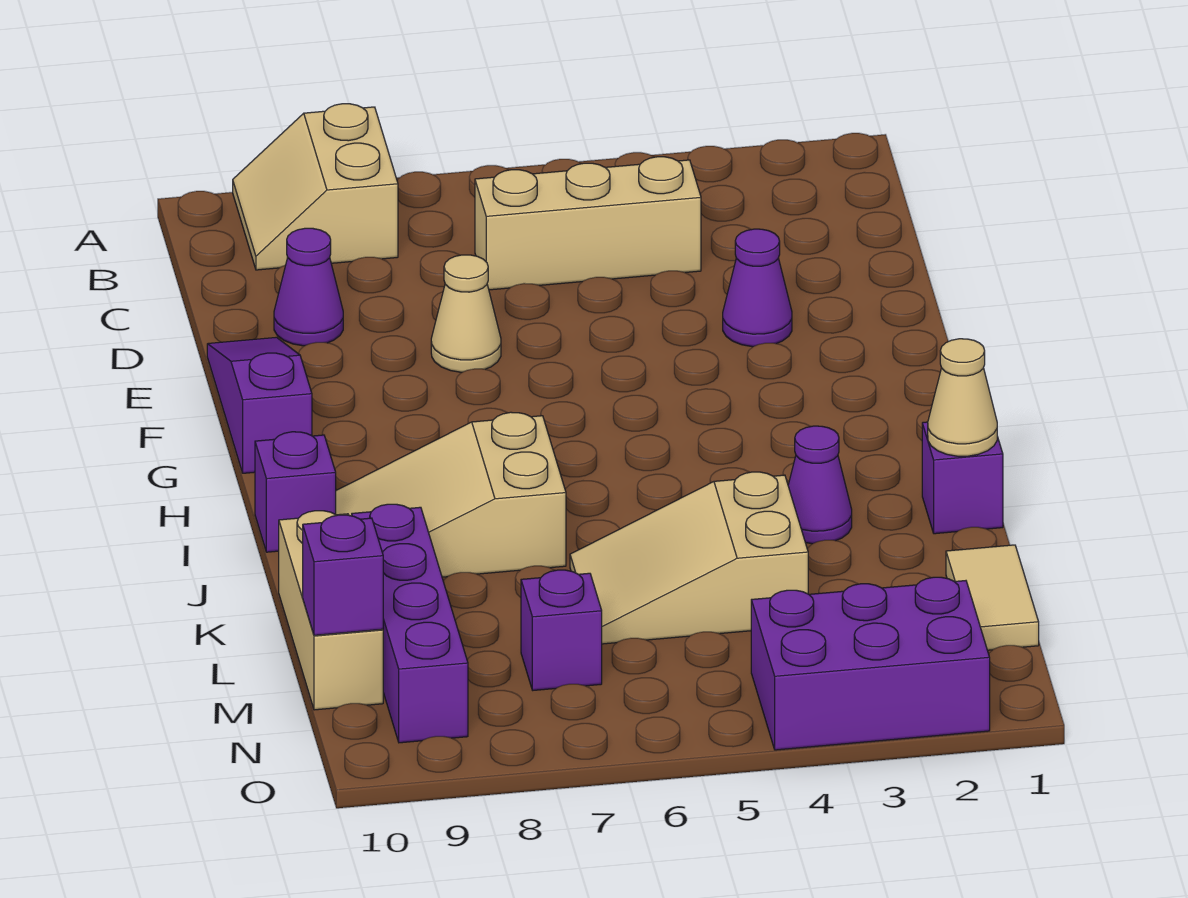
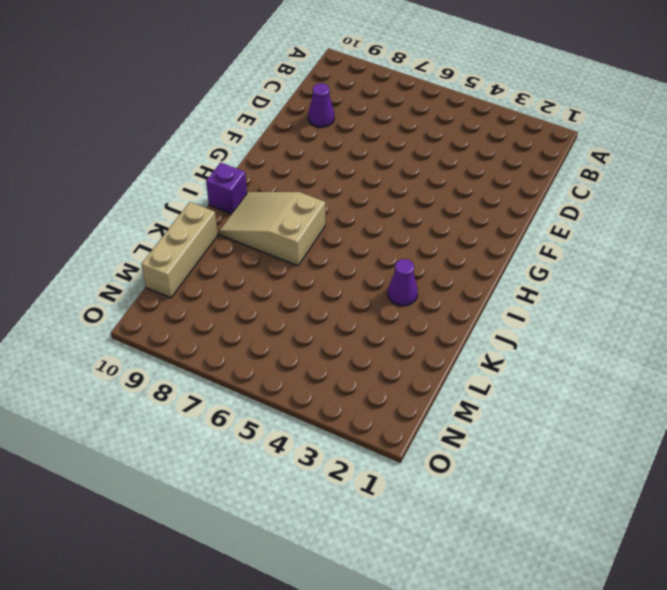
none -> tan slope A8:B9 level 1 top 8
none -> tan brick C4:C6 level 1
none -> purple cone E3 level 1

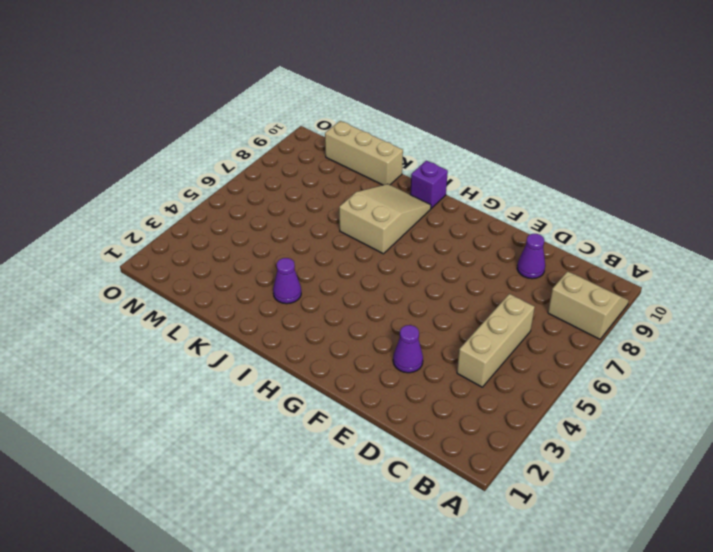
none -> tan cone E7 level 1
none -> purple slope E10:G10 level 1 top G
none -> purple brick J1 level 1

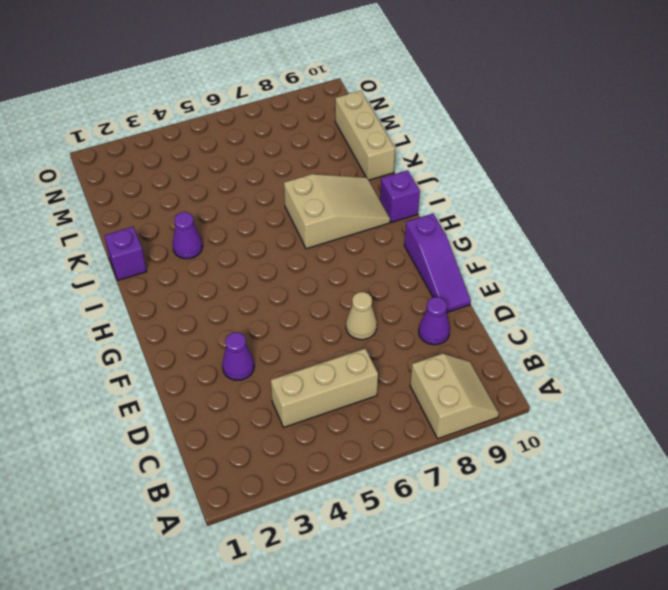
none -> tan slope K4:L6 level 1 top 4
none -> purple brick K9:N9 level 1
none -> tan tile L1:M1 level 1

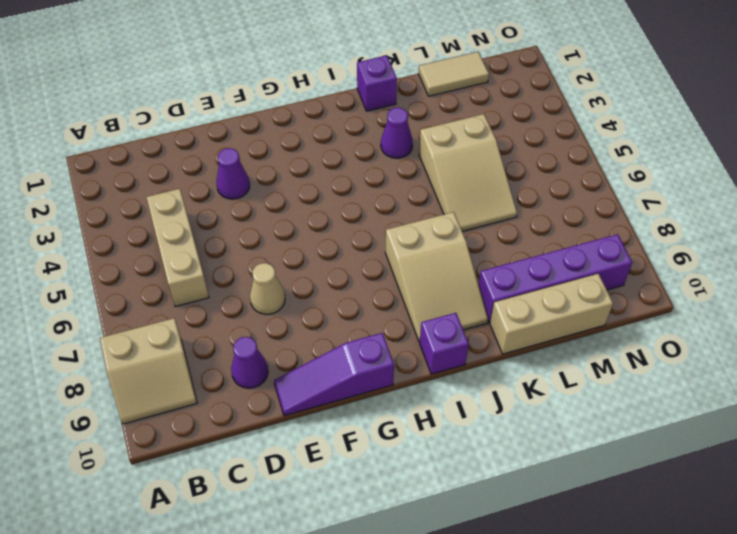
none -> purple brick M7 level 1
none -> purple brick N2:O4 level 1
none -> tan cone J1 level 2

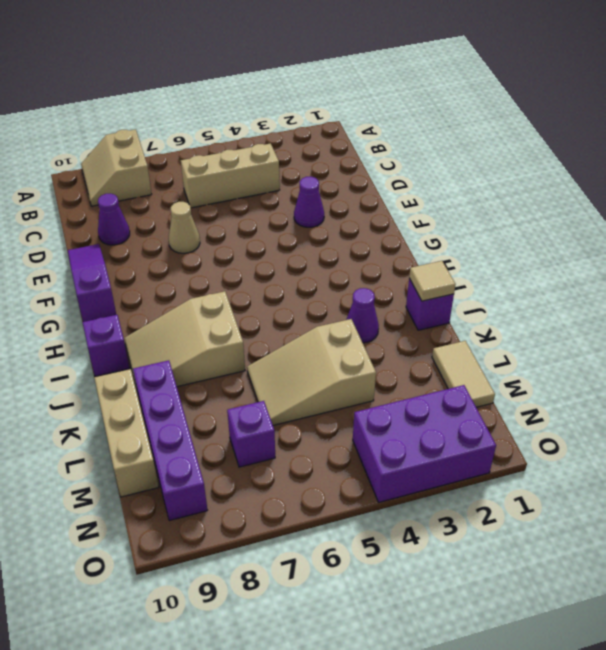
tan tile J1 level 2 -> tan cone J1 level 2
none -> purple brick M10 level 2

